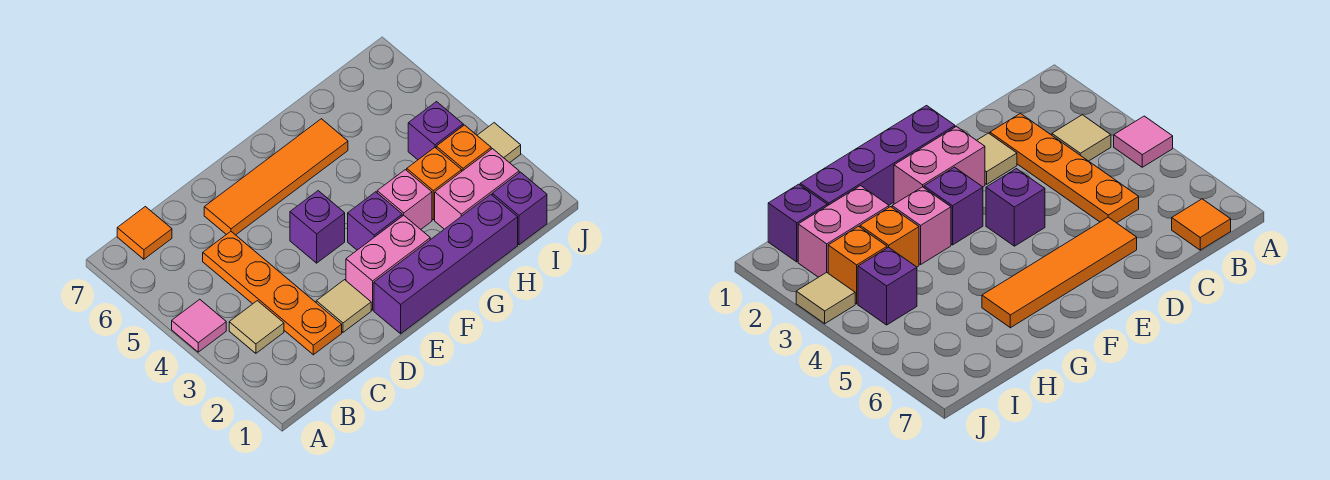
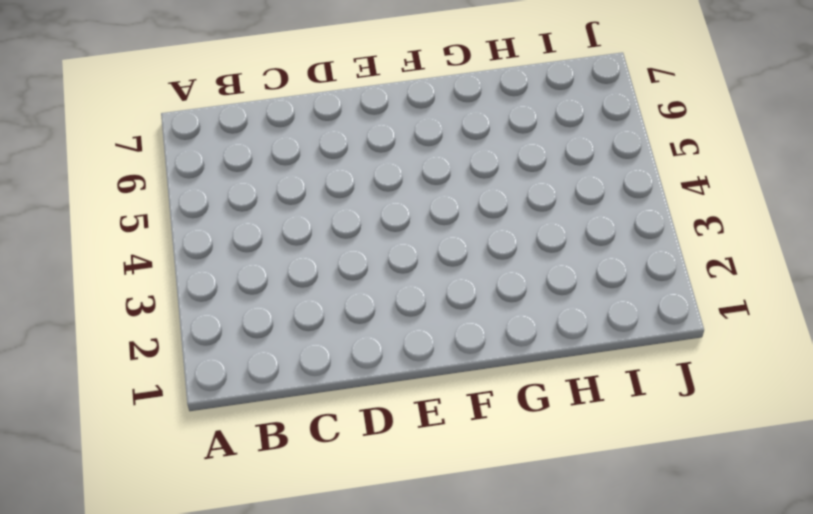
none -> pink tile A4 level 1
none -> tan tile B3 level 1
none -> orange tile B7 level 1

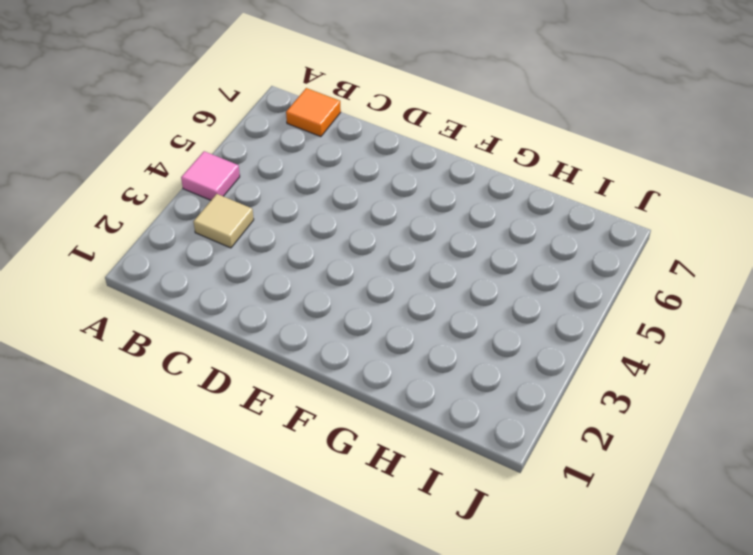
none -> orange plate C2:C5 level 1
none -> tan tile D2 level 1
none -> orange tile D6:G6 level 1

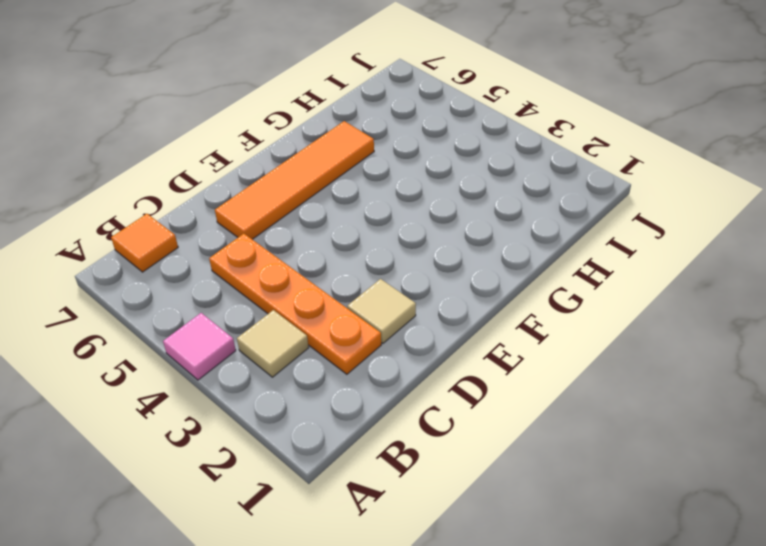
none -> purple brick E1:H1 level 1
none -> pink brick E2:F2 level 1
none -> purple brick E4 level 1

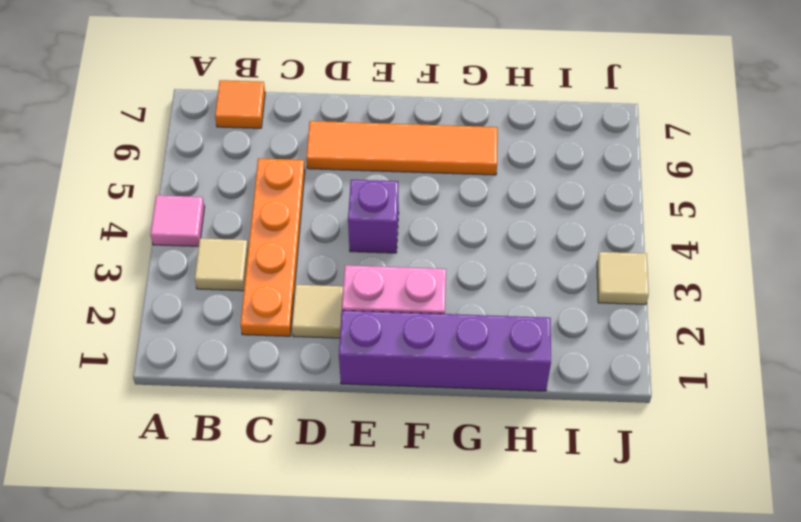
none -> purple brick F3 level 1
none -> pink brick G3 level 1
none -> pink brick H2:I2 level 1

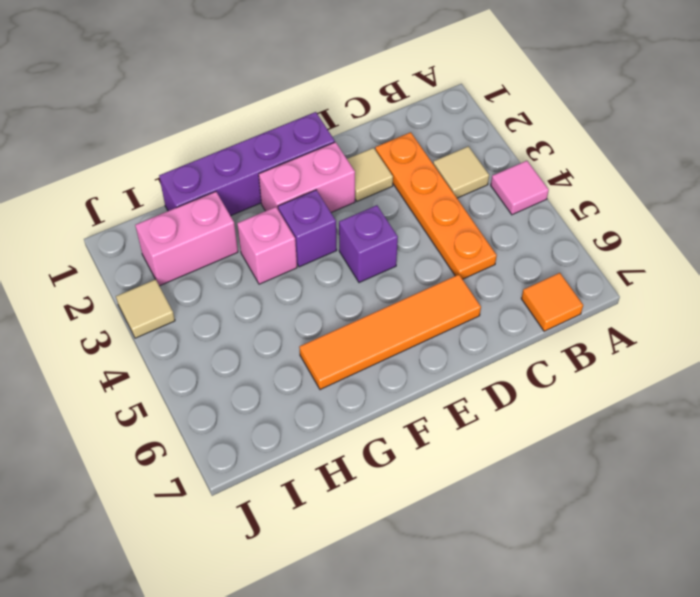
none -> orange brick H3 level 1
none -> purple brick I1 level 1
none -> orange brick I3 level 1

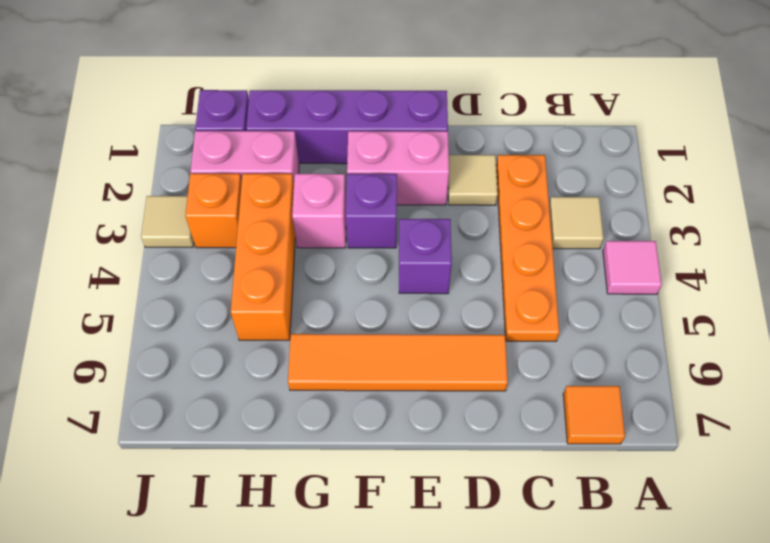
orange brick H3:H5 level 1 -> orange brick H3 level 1
none -> purple brick I4 level 1

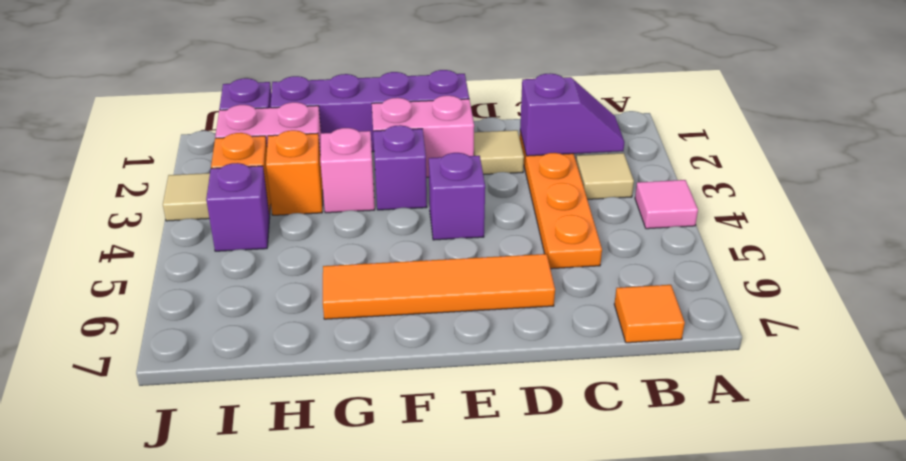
purple slope B2:C2 level 2 top C -> none

